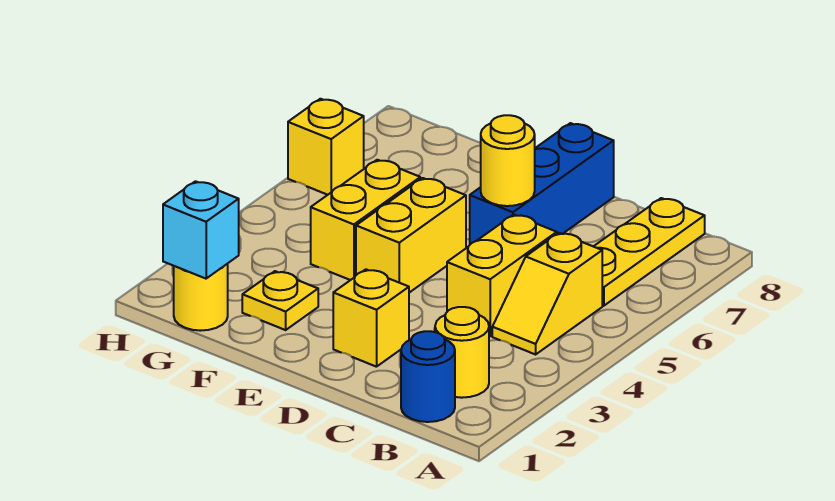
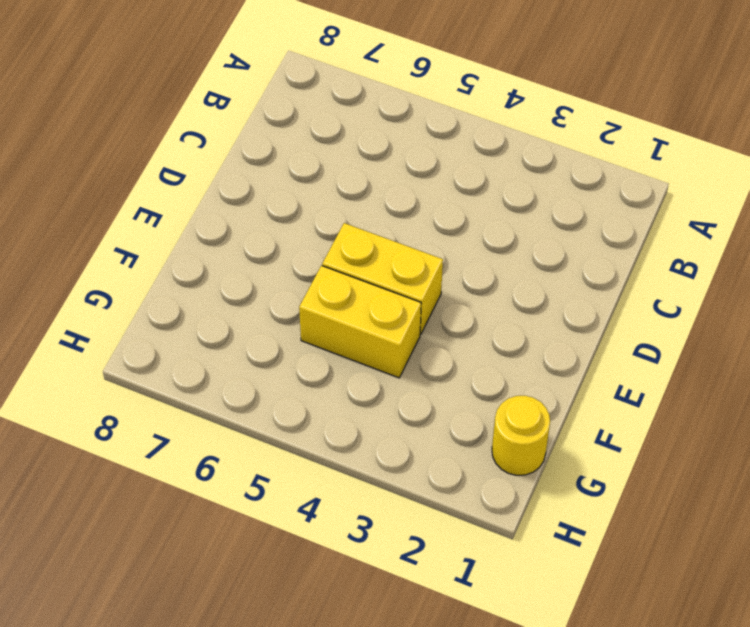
none -> blue round brick B1 level 1
none -> yellow round brick B2 level 1
none -> yellow slope B4:B5 level 1 top 5

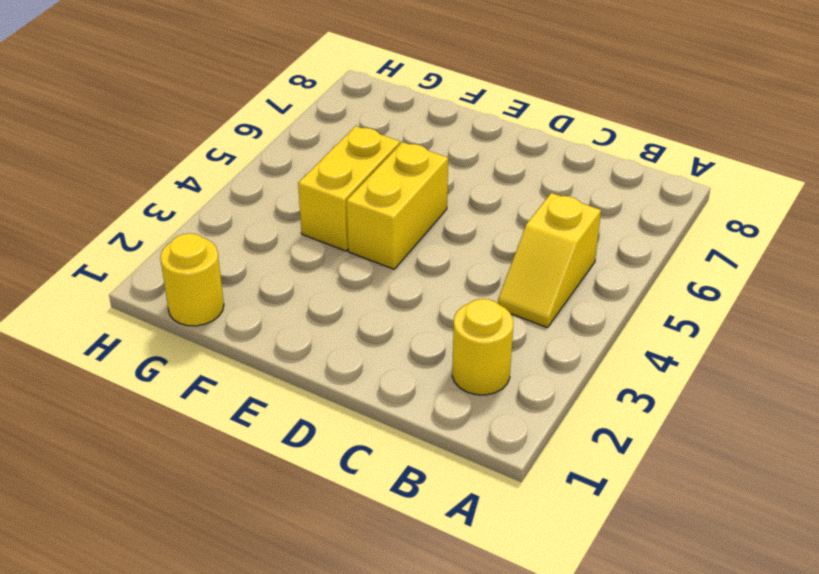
none -> blue round brick B1 level 1
none -> yellow plate B6:B8 level 1
none -> yellow brick C4:C5 level 1

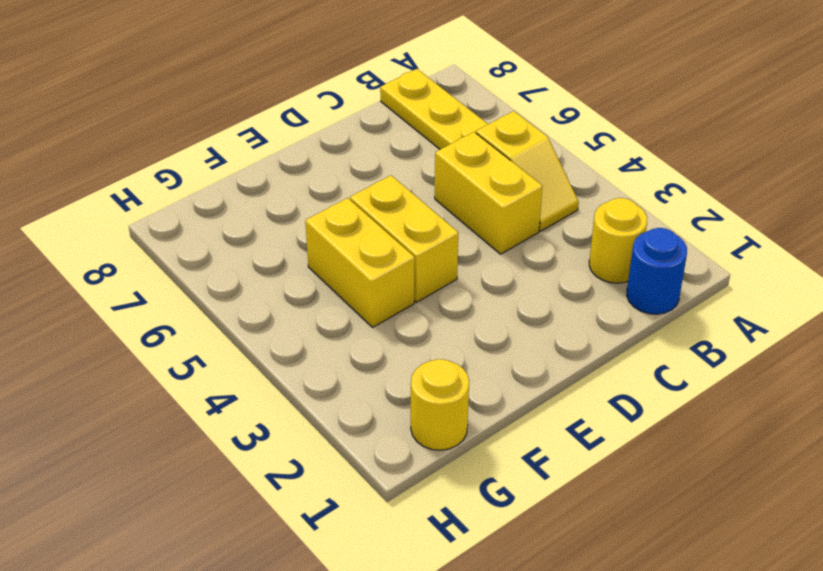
none -> yellow brick D2 level 1
none -> blue brick D6:D8 level 1
none -> yellow plate F2 level 1

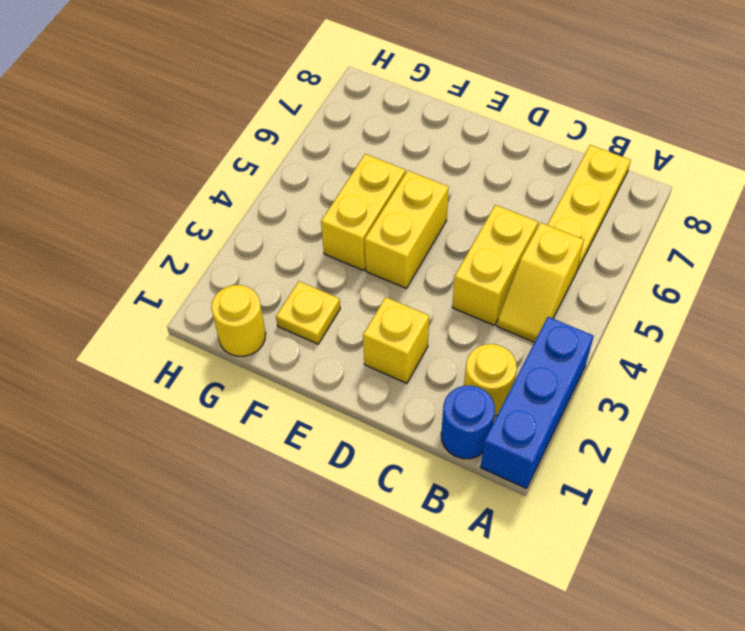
blue brick A1:A3 level 1 -> blue brick D6:D8 level 1
none -> yellow brick H6 level 1
none -> yellow round brick D6 level 2
none -> cyan brick G1 level 2

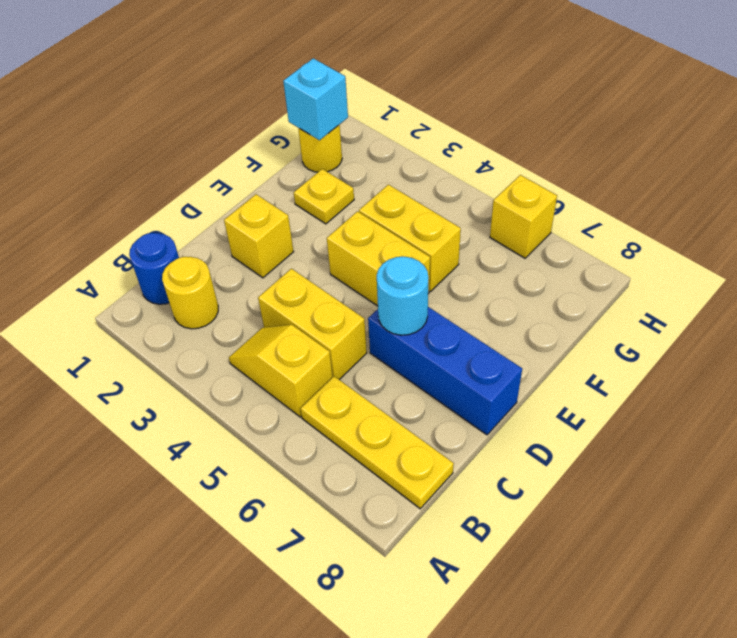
cyan round brick D6 level 2 -> yellow round brick D6 level 2

